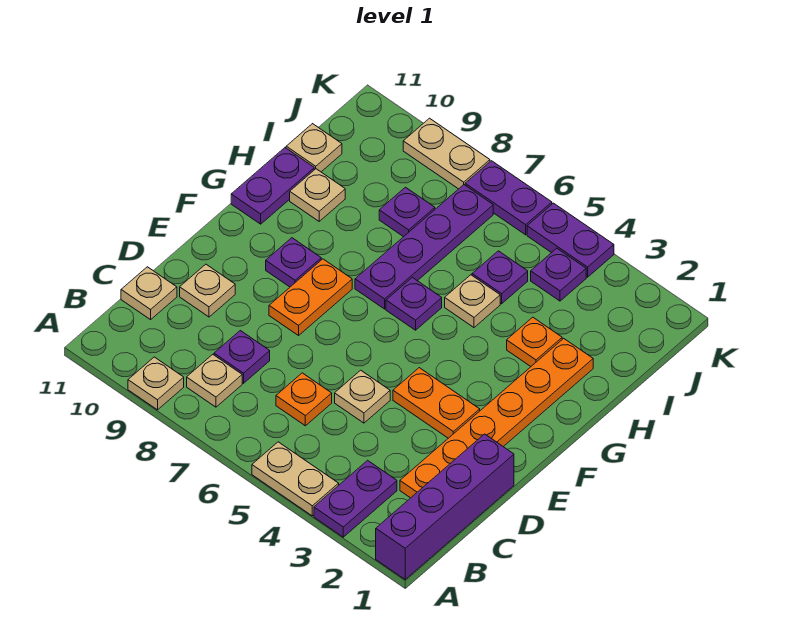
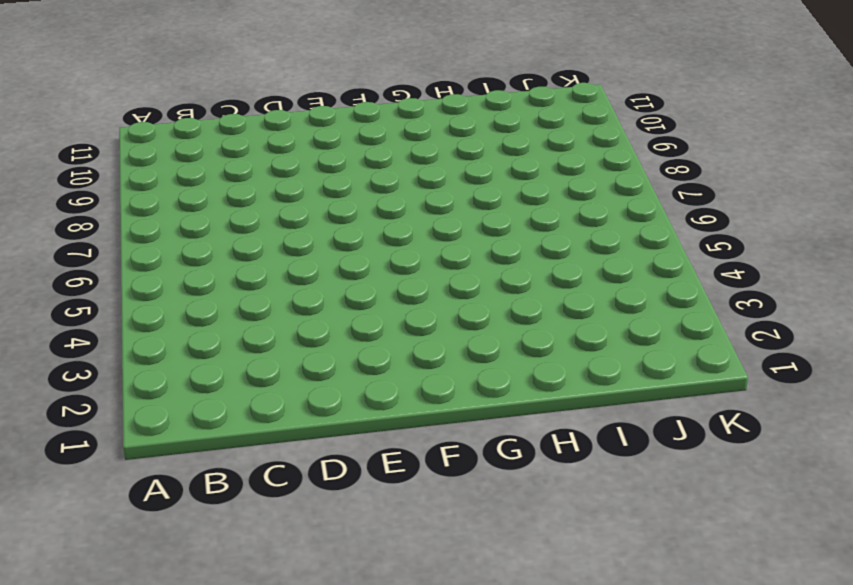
none -> purple brick A1:D1 level 1
none -> purple plate A3:B3 level 1
none -> tan plate A4:A5 level 1

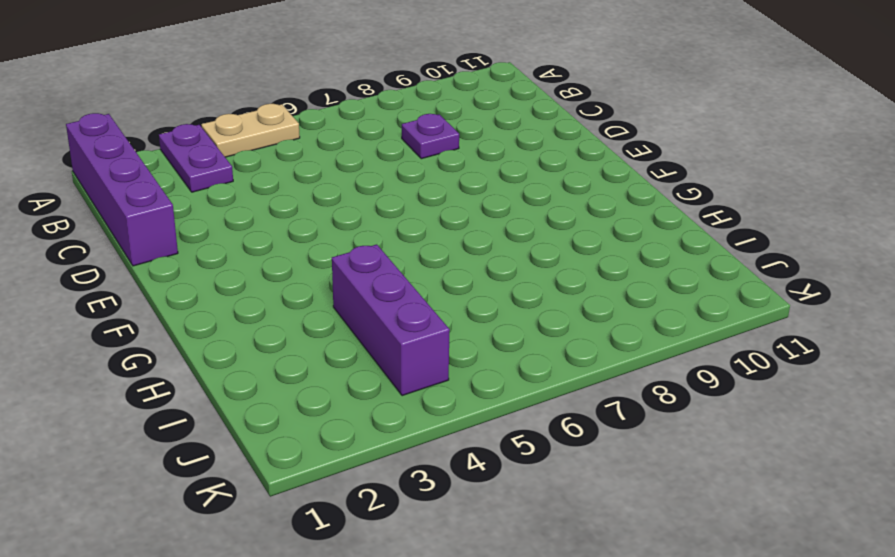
purple brick H4:J4 level 1 -> purple plate J4 level 1
none -> tan plate A9 level 1
none -> tan plate B8 level 1
none -> orange plate C2:H2 level 1

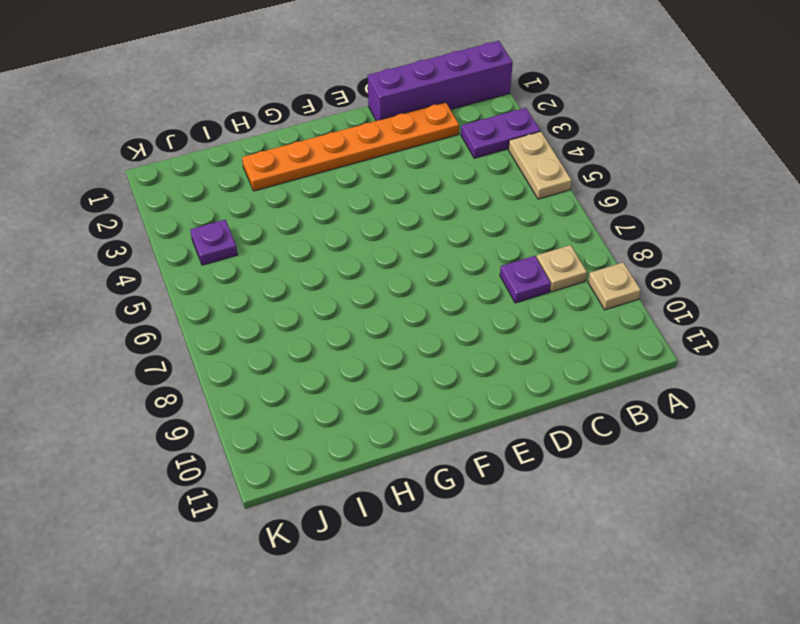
none -> orange plate C6 level 1
none -> tan plate C11 level 1
none -> tan plate D5 level 1

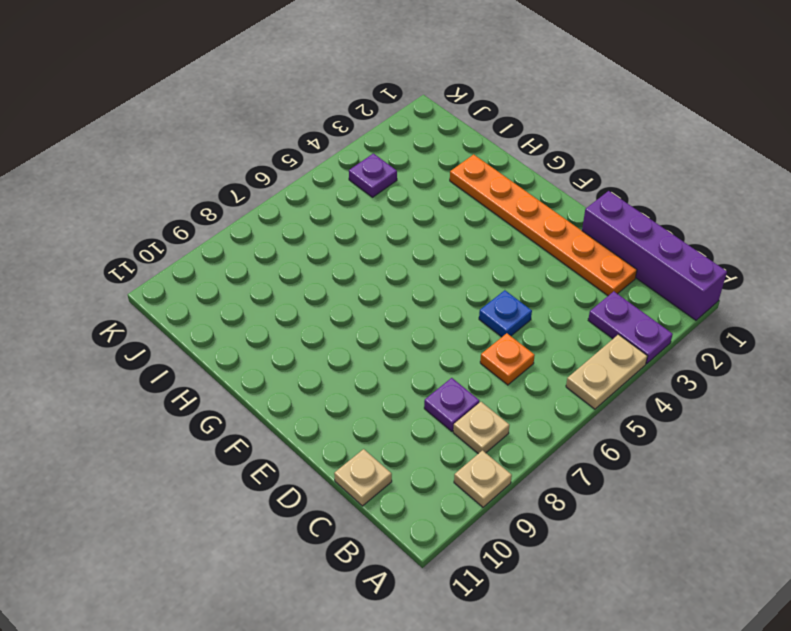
blue plate D5 level 1 -> tan plate D5 level 1
none -> tan plate D10 level 1
none -> orange plate E3:E4 level 1
none -> orange plate E8:F8 level 1

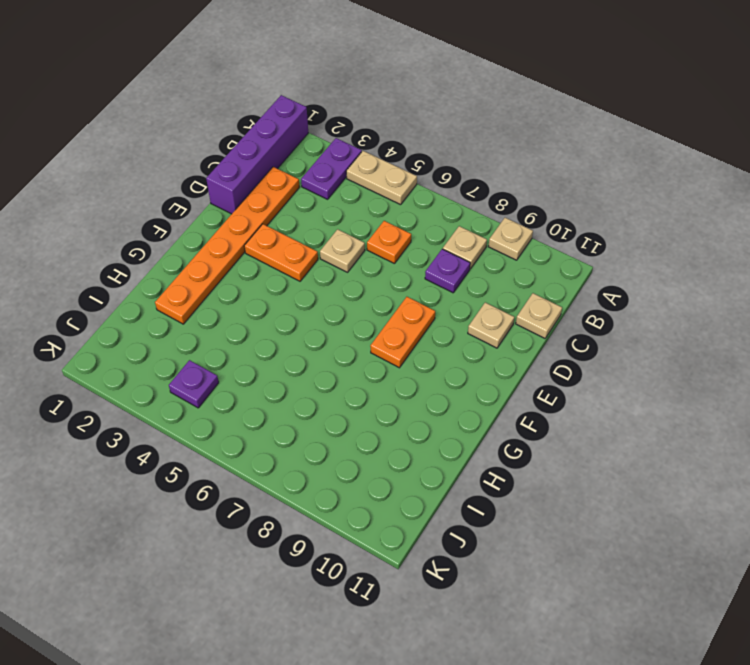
none -> purple plate F9 level 1
none -> purple plate G6 level 1
none -> purple plate G7:J7 level 1

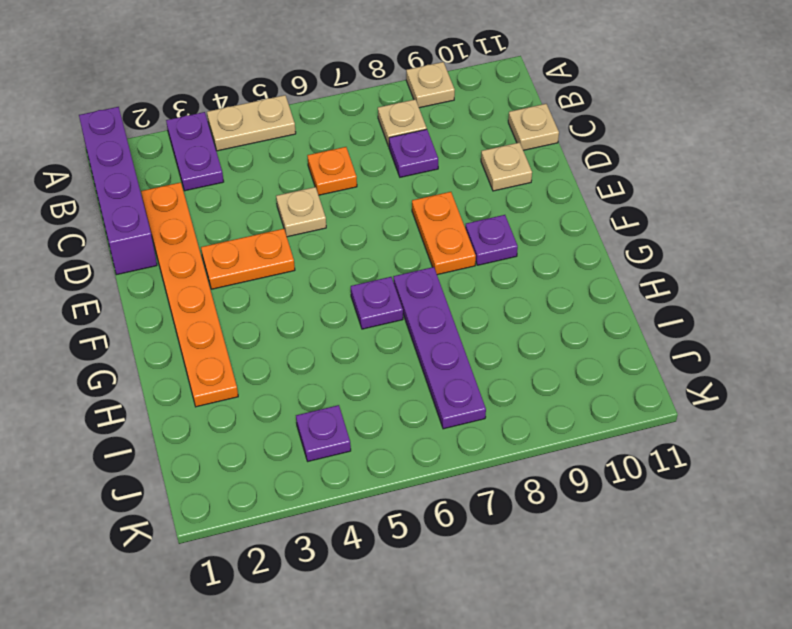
none -> purple plate G11:H11 level 1
none -> orange plate H3 level 1
none -> tan plate H5 level 1

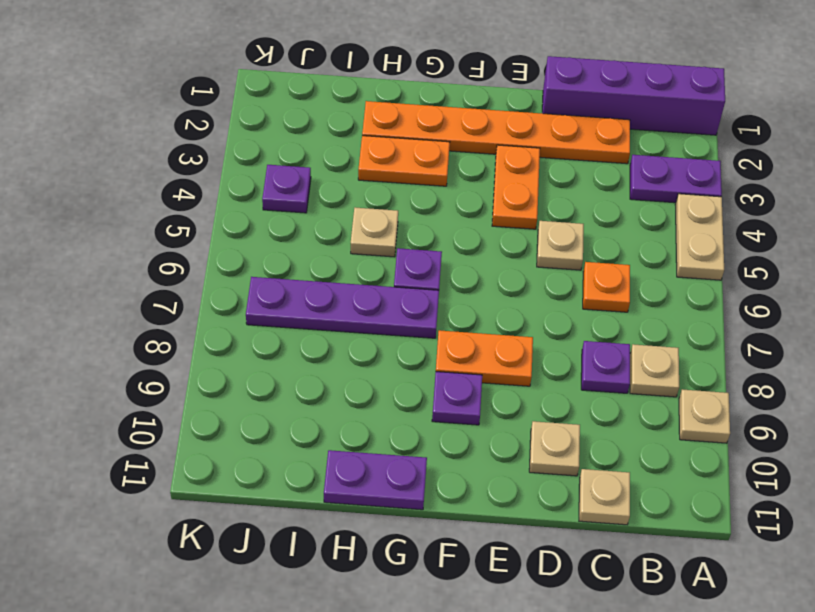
orange plate G3:H3 level 1 -> orange plate H3 level 1
none -> tan plate H10 level 1
none -> purple plate I5 level 1
none -> purple plate I8 level 1

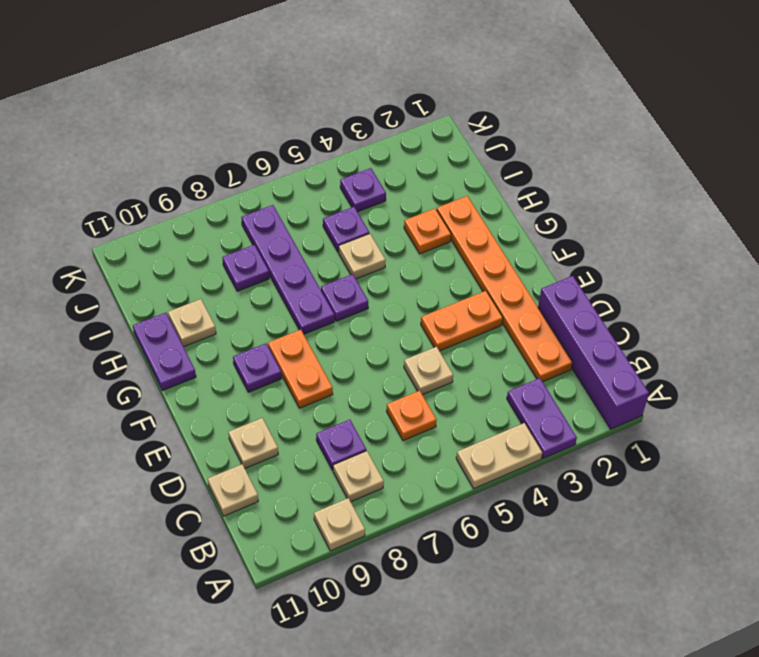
none -> tan plate I11 level 1
none -> purple plate K4:K5 level 1
none -> purple plate K6:K7 level 1

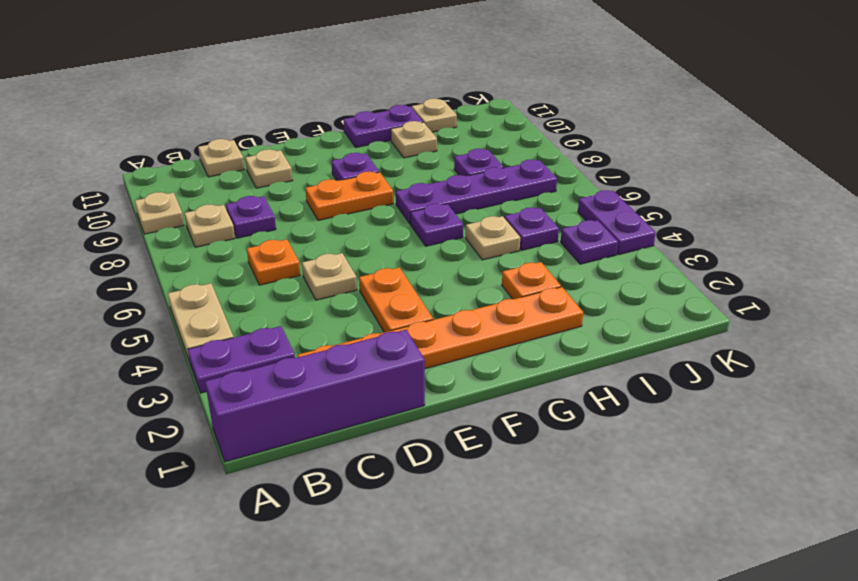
none -> purple plate K6:K7 level 1
none -> tan plate K8:K9 level 1

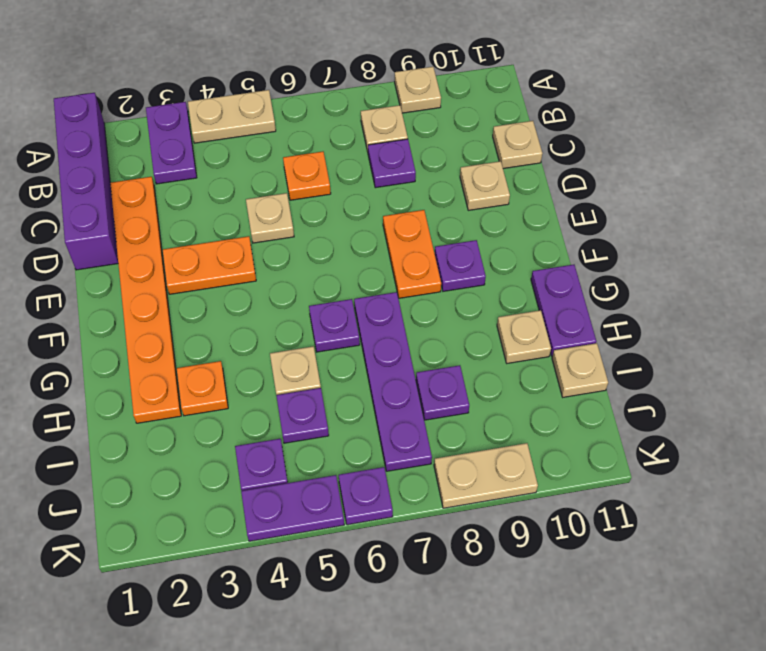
purple plate K6 level 1 -> purple plate K6:K7 level 1

